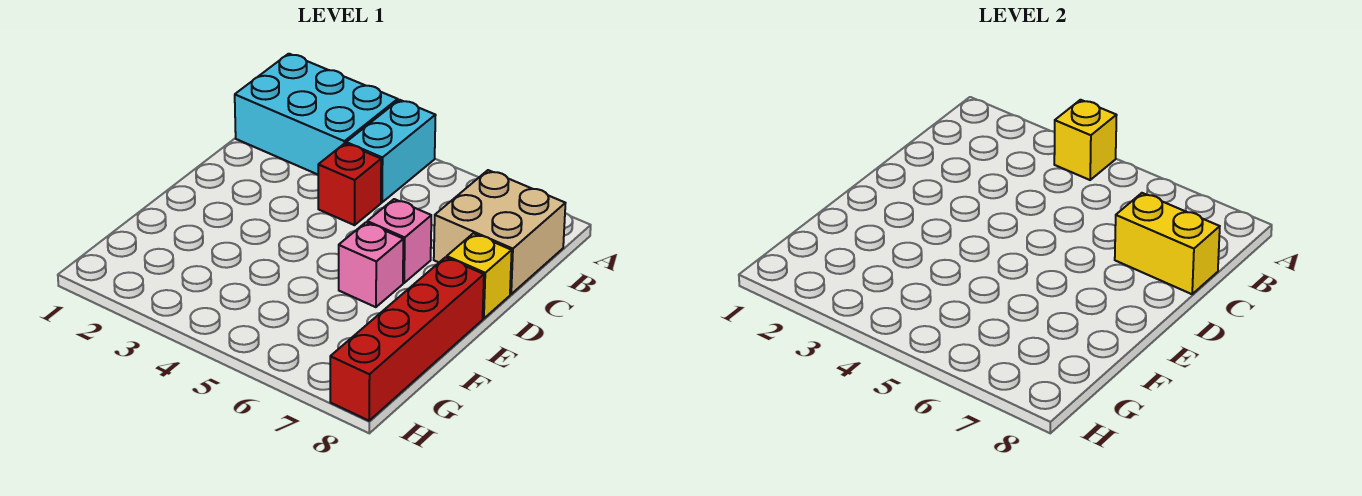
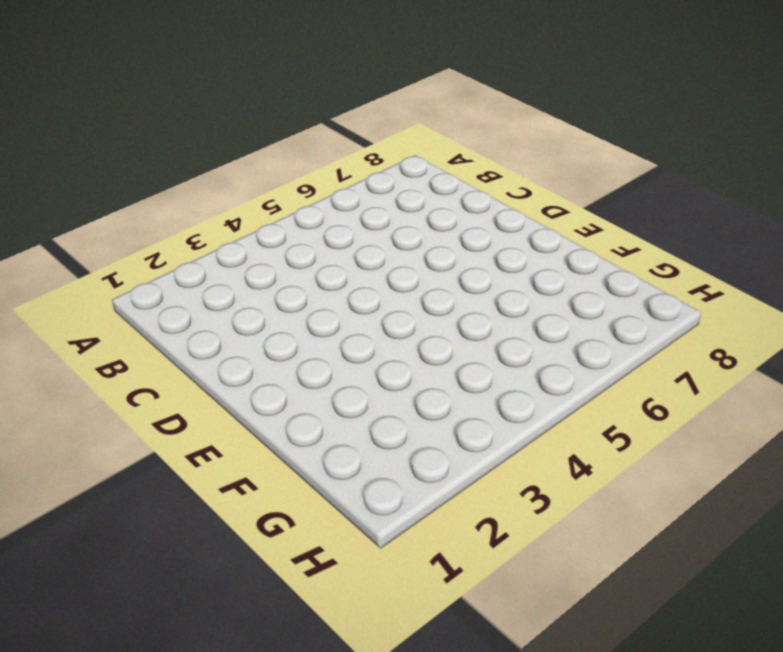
none -> cyan brick A1:B3 level 1
none -> cyan brick A4:B4 level 1

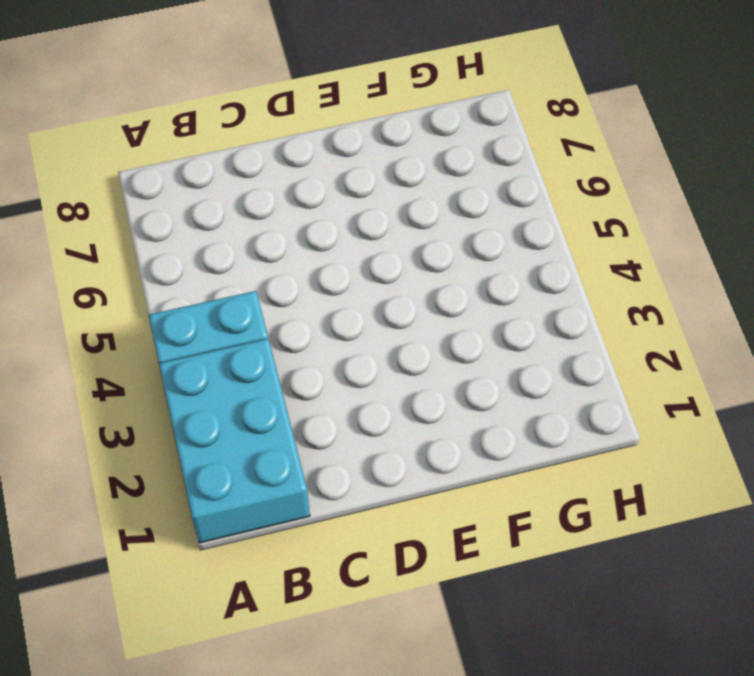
none -> tan brick B7:C8 level 1
none -> red brick C4 level 1

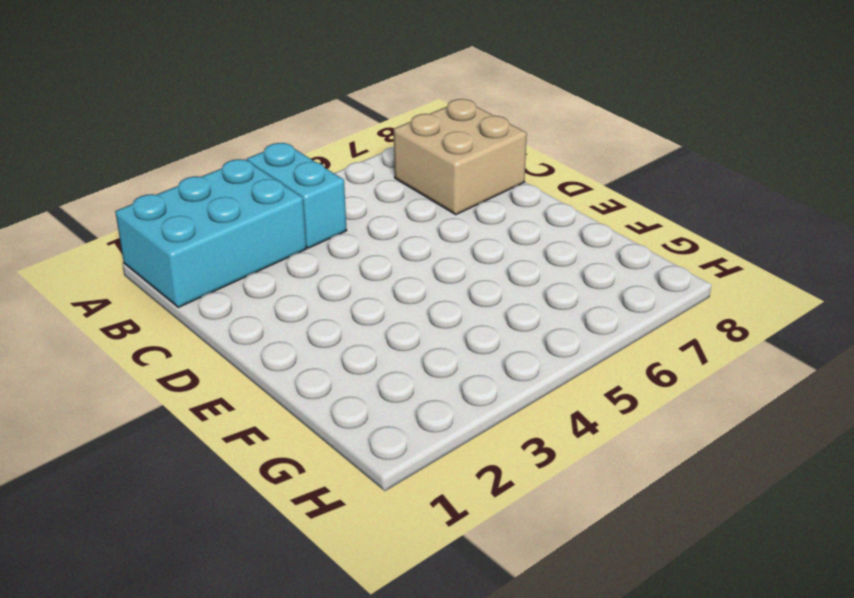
none -> red brick C4 level 1
none -> pink brick D6 level 1

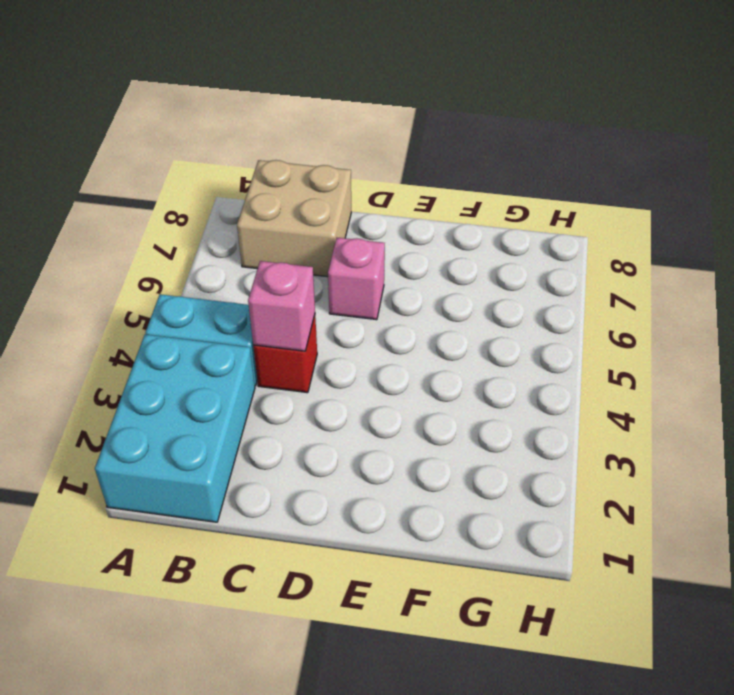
pink brick C4 level 2 -> pink brick E6 level 1
none -> yellow brick D8 level 1
none -> red brick E8:H8 level 1

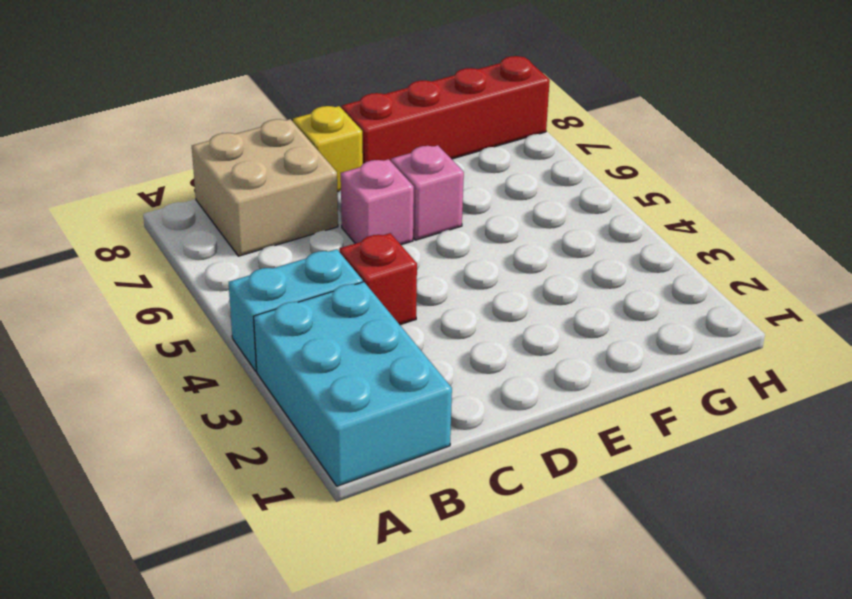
none -> yellow brick A4 level 2
none -> yellow brick C7:C8 level 2

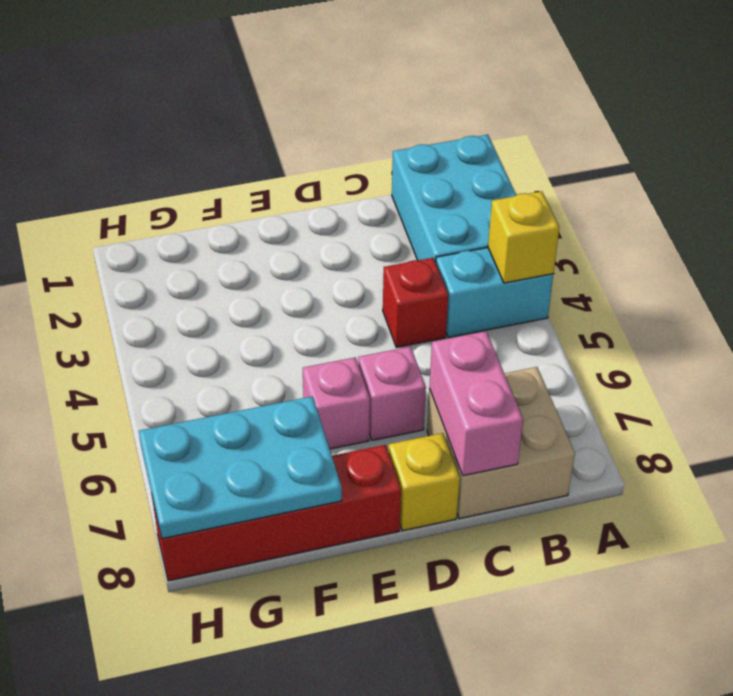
pink brick C7:C8 level 2 -> yellow brick C7:C8 level 2
cyan plate F7:H8 level 2 -> none

